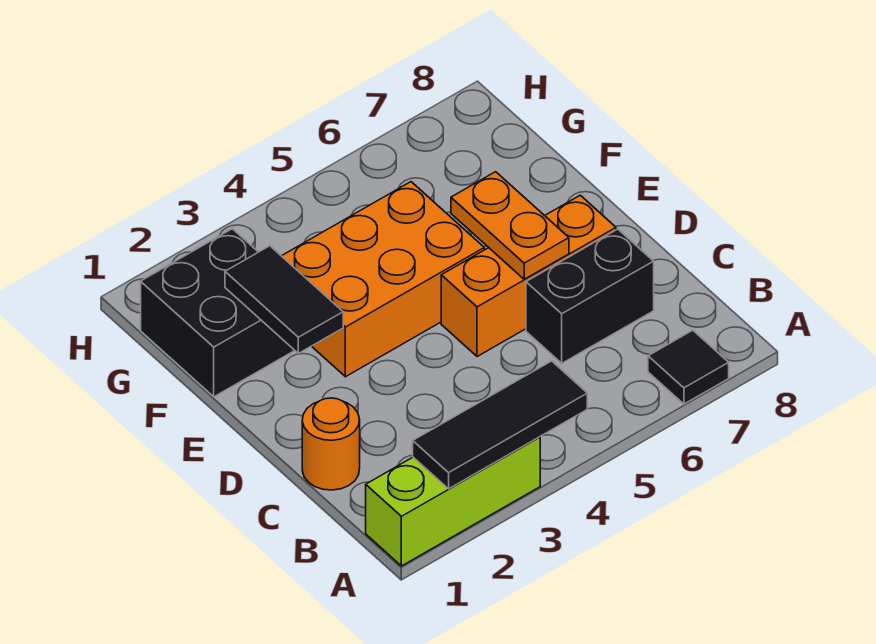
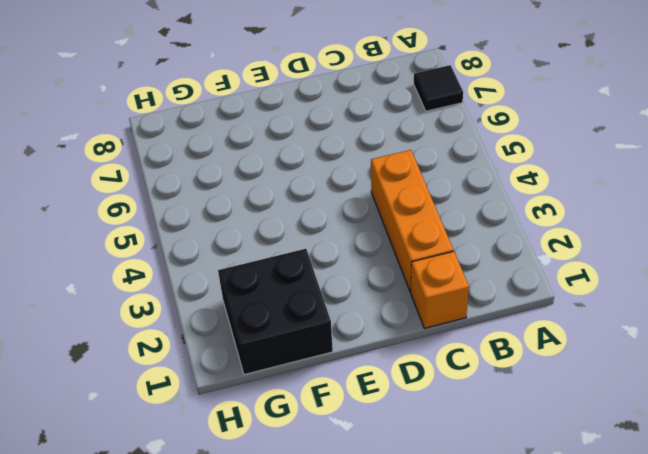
orange brick C1 level 1 -> orange round brick C1 level 1
orange brick C2:C4 level 1 -> orange brick D5:D7 level 1
none -> lime brick A1:A3 level 1
none -> black brick C6:C7 level 1

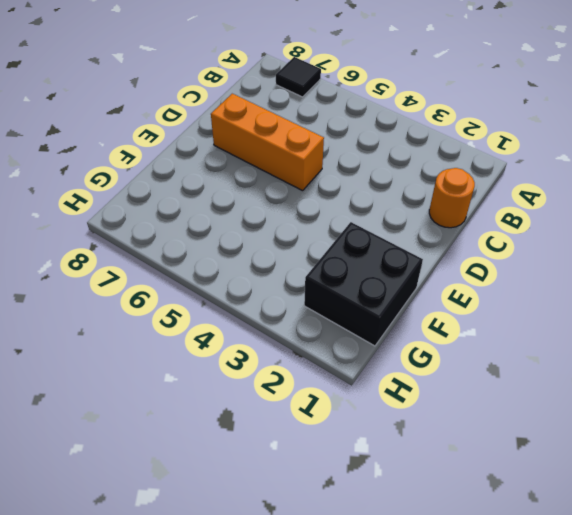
none -> lime brick A1:A3 level 1
none -> black brick C6:C7 level 1

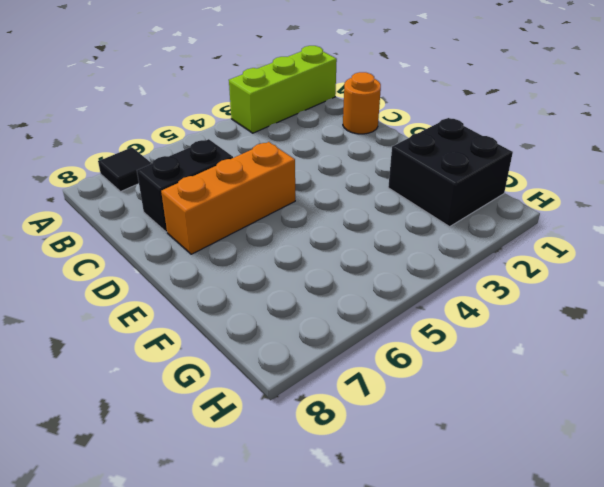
none -> orange brick E3:F5 level 1
none -> black tile A2:A4 level 2

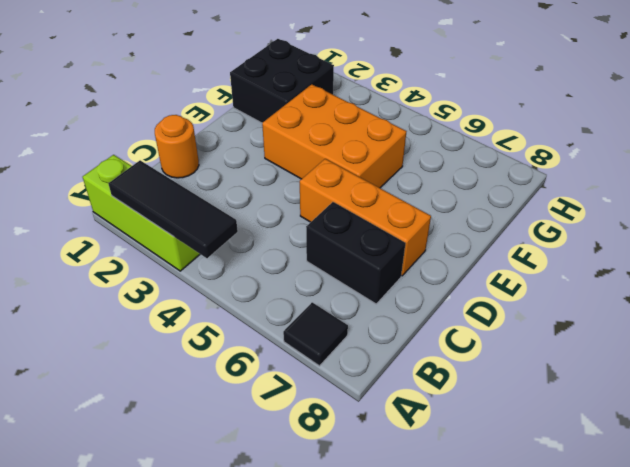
none -> orange plate D6:E6 level 2
none -> black tile E2:F2 level 2

